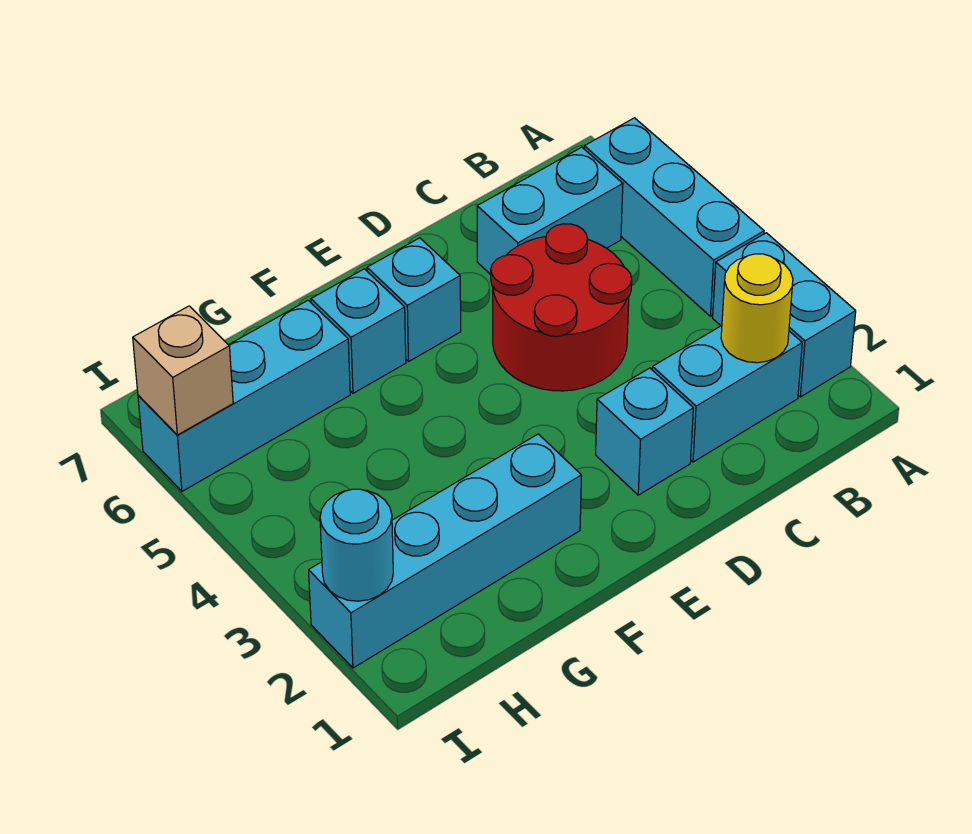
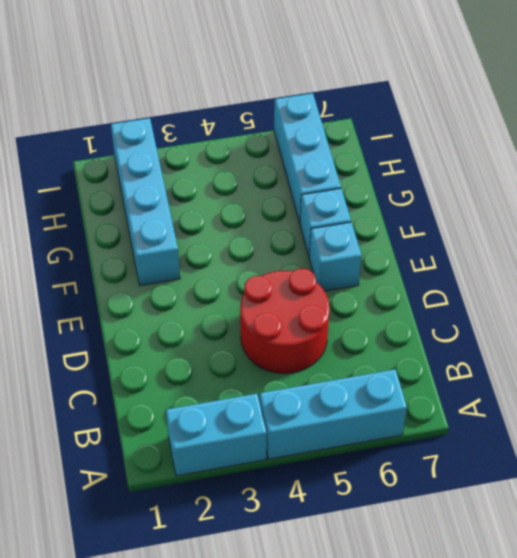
none -> cyan brick B2:C2 level 1
none -> cyan brick B6:C6 level 1
none -> cyan brick D2 level 1

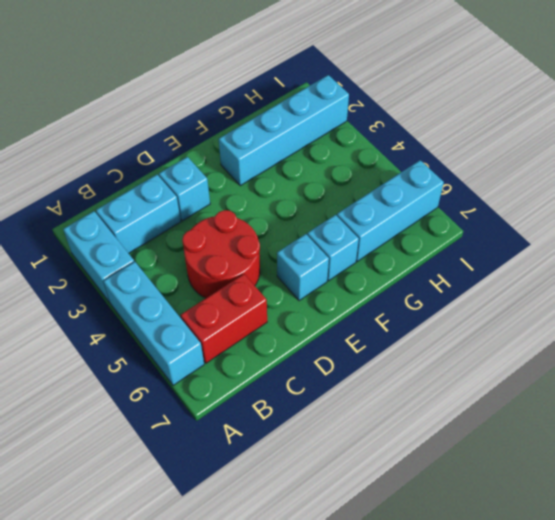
red brick B6:C6 level 1 -> cyan brick B6:C6 level 1
none -> yellow round brick B2 level 2
none -> cyan round brick I2 level 2
none -> tan brick I6 level 2

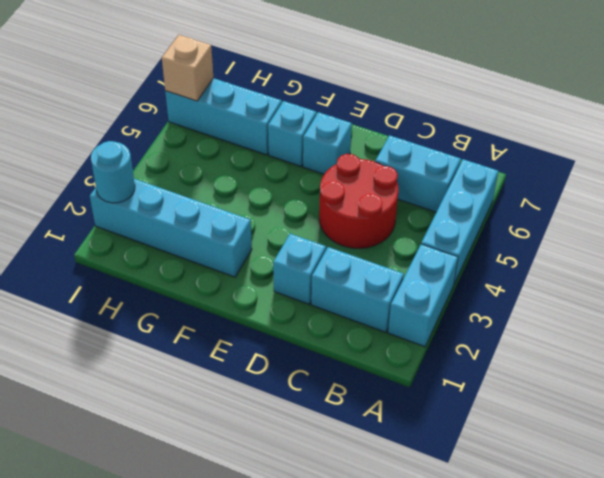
none -> yellow round brick B2 level 2

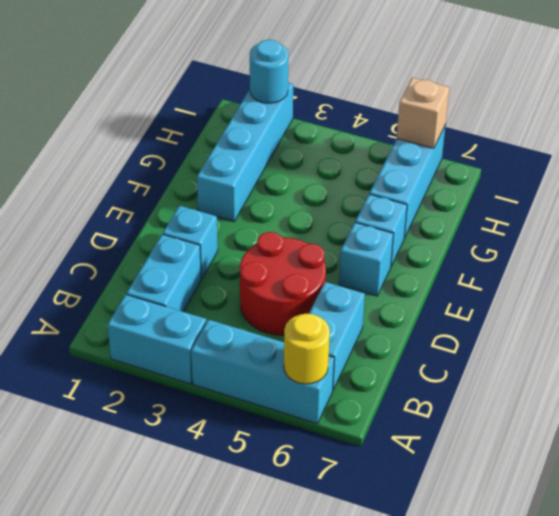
yellow round brick A6 level 2 -> yellow round brick B2 level 2

